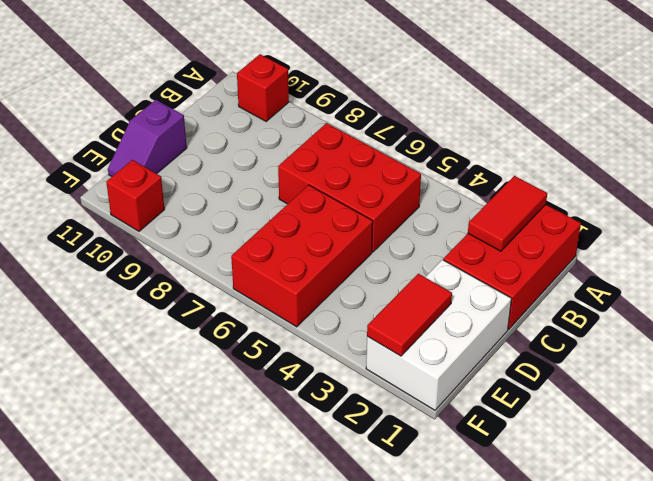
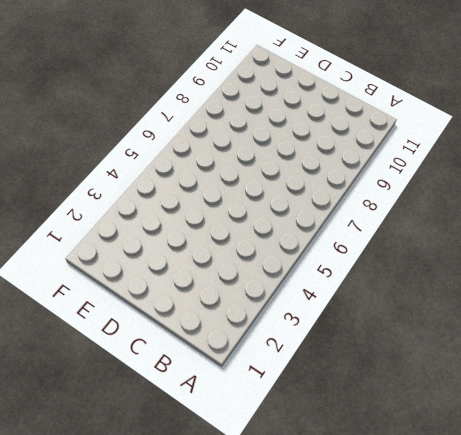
none -> red brick A1:C2 level 1
none -> red brick A10 level 1

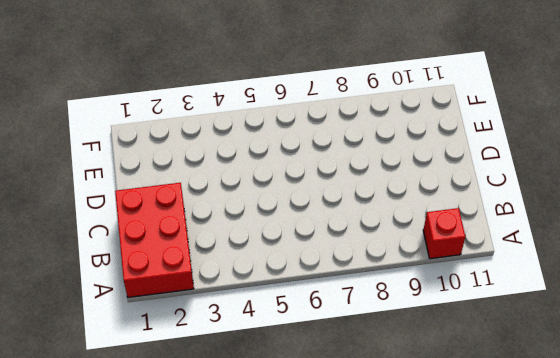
none -> red brick B5:C7 level 1
none -> white brick D1:F2 level 1

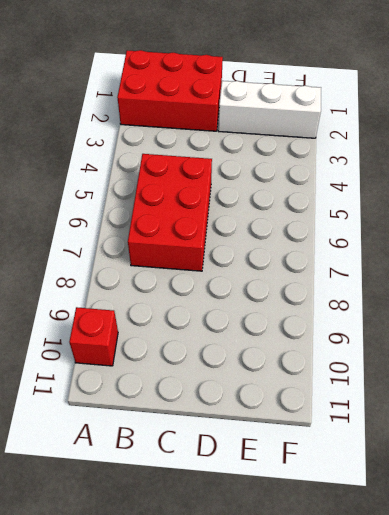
white brick D2:F2 level 1 -> white brick D1:F2 level 1
none -> red brick D5:F6 level 1
none -> purple slope D11:E11 level 1 top D

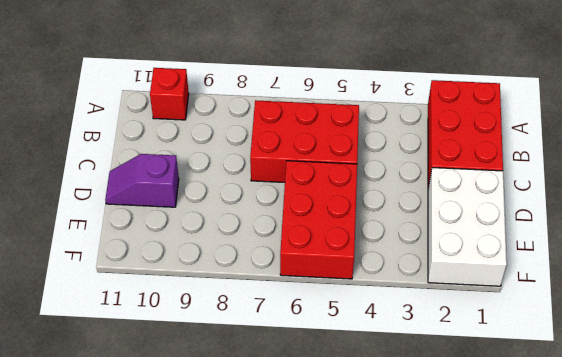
purple slope D10:D11 level 1 top 10 -> purple slope D11:E11 level 1 top D
none -> red brick F10 level 1
none -> red tile A2:B2 level 2

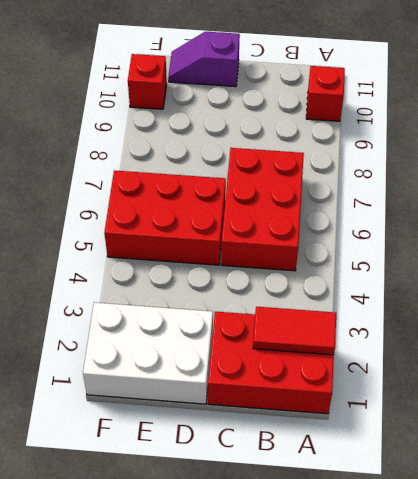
none -> red tile E2:F2 level 2

